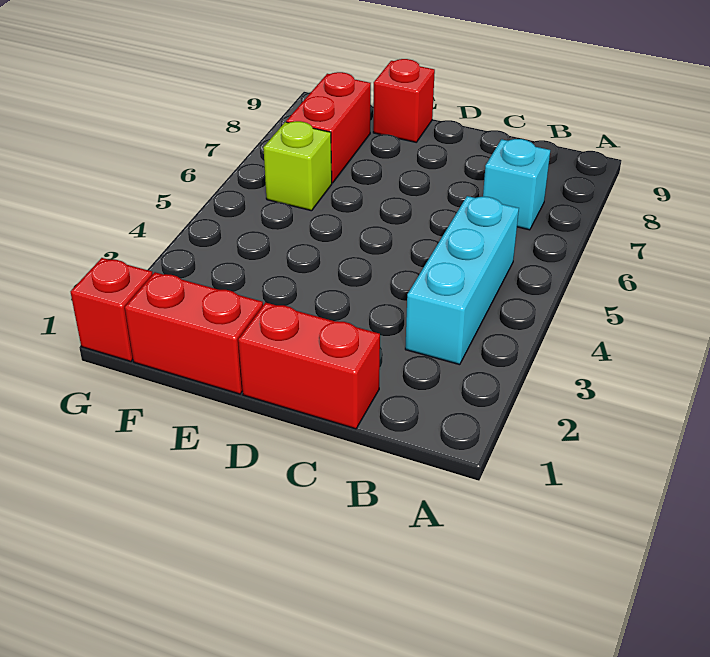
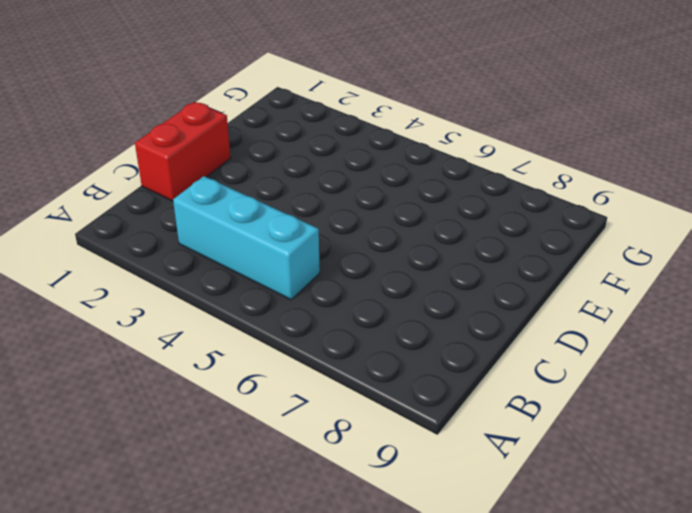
none -> cyan brick B7 level 1
none -> red brick E1:F1 level 1

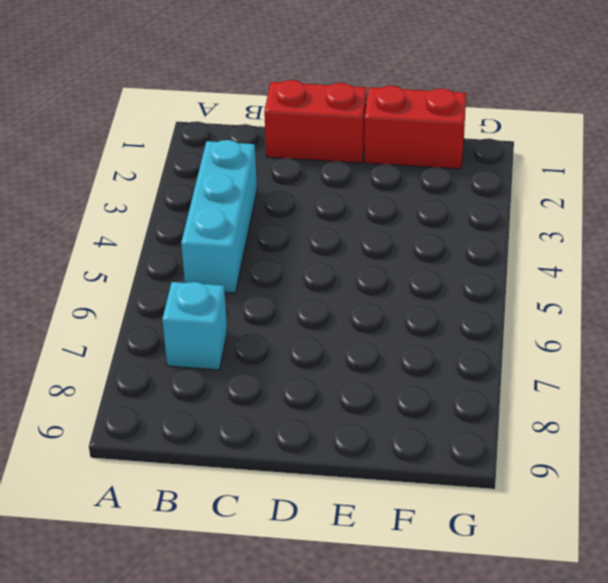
none -> red brick E9 level 1
none -> lime brick F6 level 1

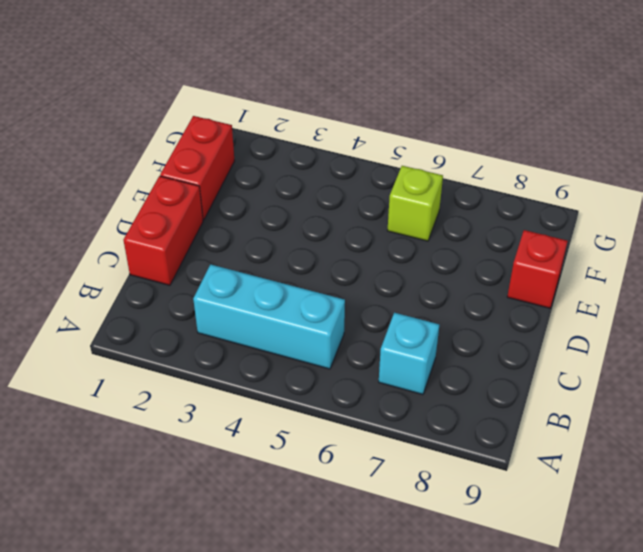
none -> red brick F7:F8 level 1
none -> red brick G1 level 1

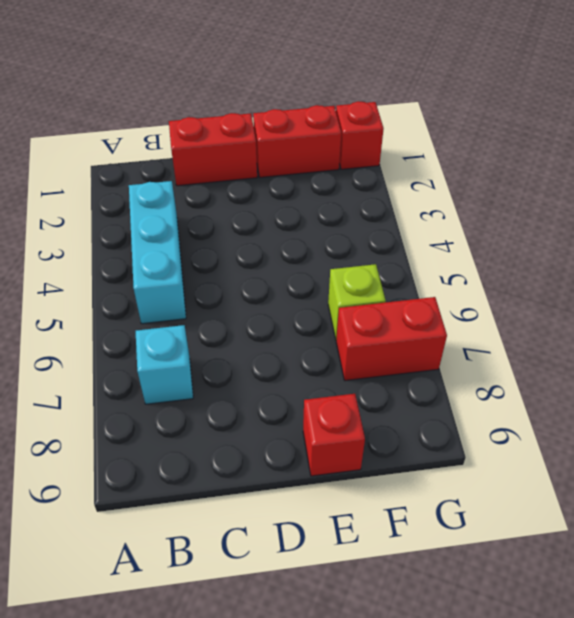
red brick F7:G7 level 1 -> red brick F7:F8 level 1

